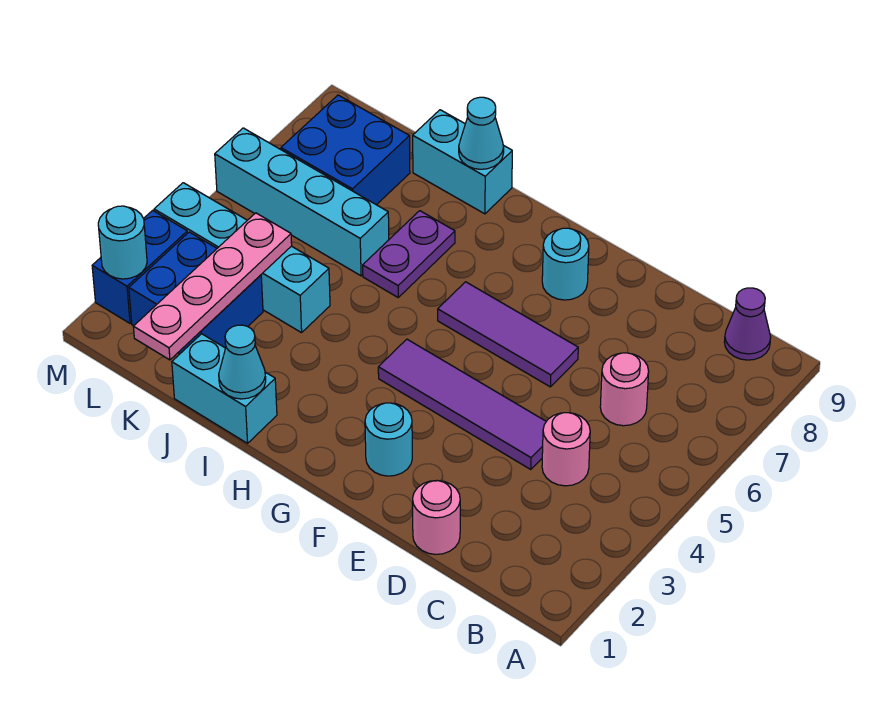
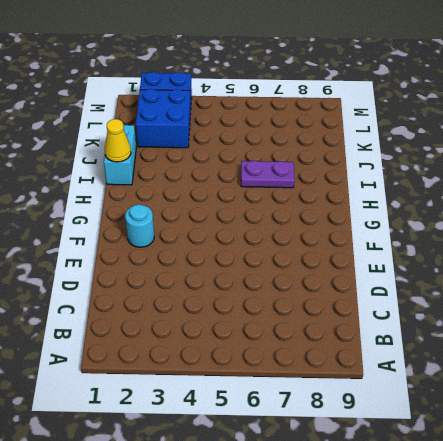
yellow cone I1 level 2 -> cyan cone I1 level 2
none -> purple cone B9 level 1
none -> pink round brick C4 level 1
none -> pink round brick C6 level 1

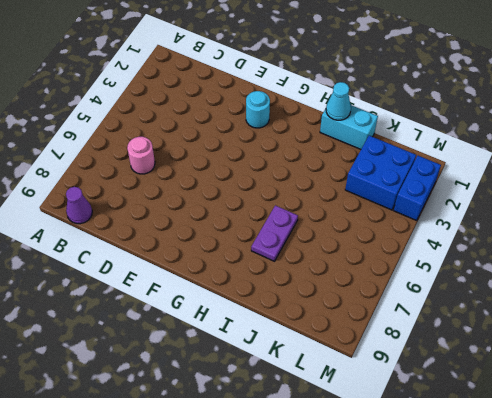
none -> pink round brick C4 level 1
none -> pink round brick D1 level 1
none -> purple tile D4:G4 level 1

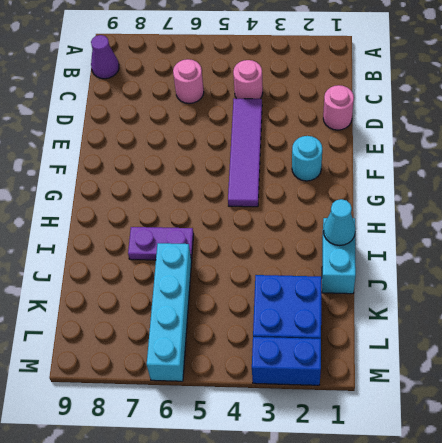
none -> purple tile E6:G6 level 1
none -> cyan round brick F8 level 1
none -> cyan brick I9:J9 level 1

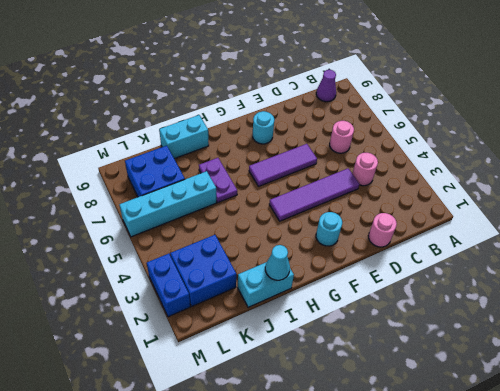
none -> cyan brick J4:M4 level 1
none -> cyan cone I9 level 2
none -> pink plate K1:K4 level 2

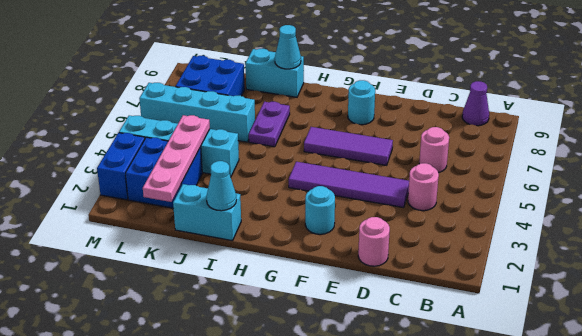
none -> cyan round brick M2 level 2

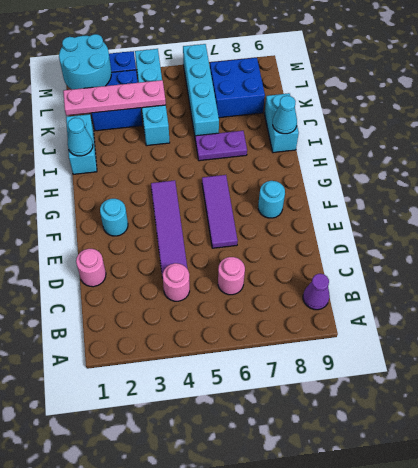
cyan round brick L1:M2 level 2 -> cyan round brick M2 level 2

